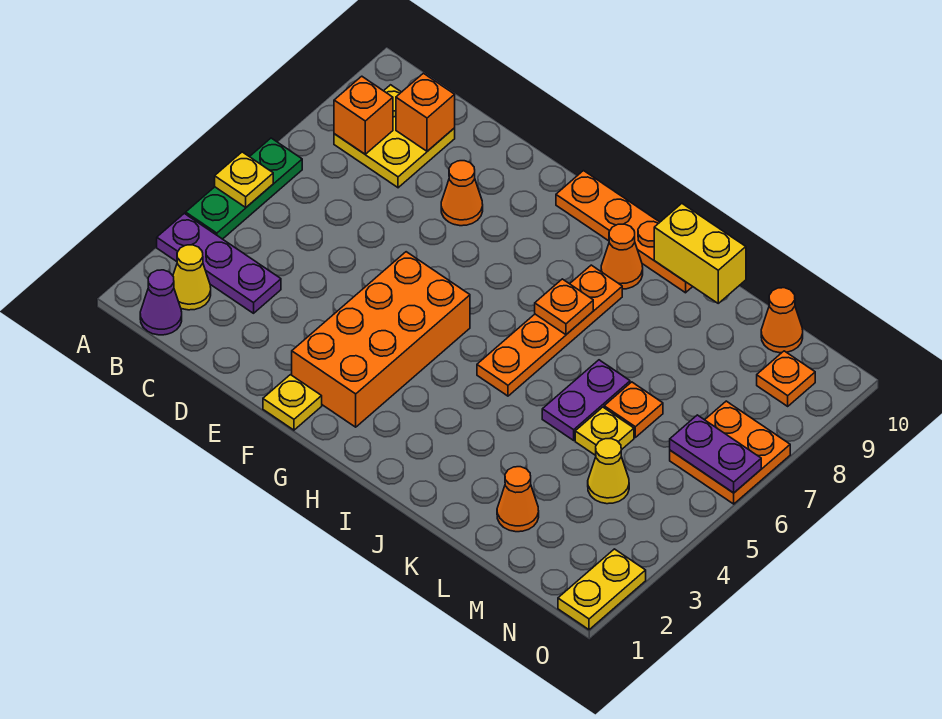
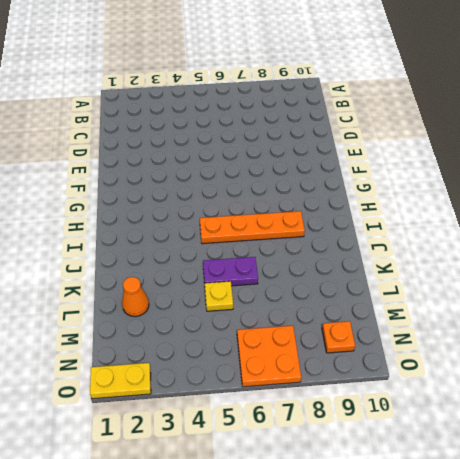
none -> purple plate A3:C3 level 1
none -> green plate A4:A6 level 1
none -> purple cone B1 level 1

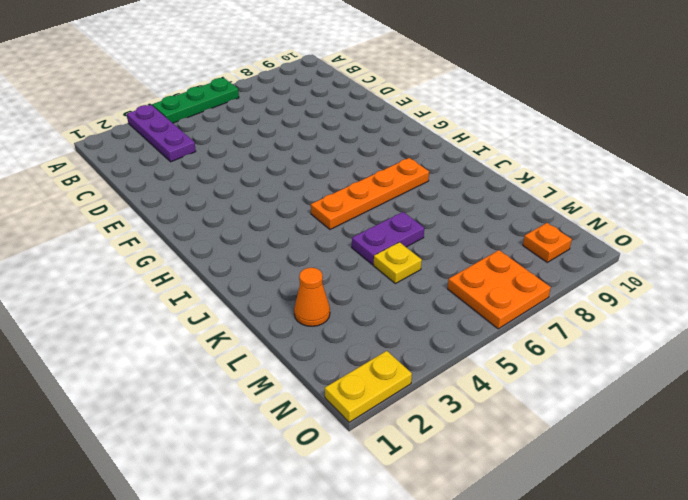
none -> purple cone B1 level 1
none -> yellow cone B2 level 1
none -> yellow plate B8:C9 level 1

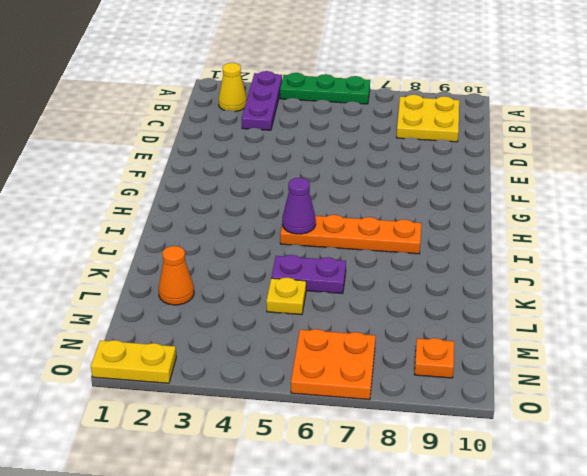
purple cone I5 level 2 -> purple cone B1 level 1
none -> orange cone E8 level 1
none -> yellow plate F1 level 1
none -> orange brick F2:G5 level 1

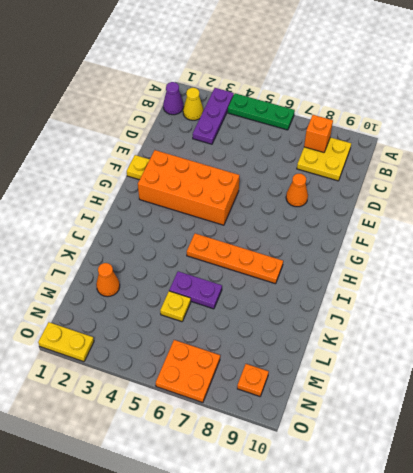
none -> orange plate G10:J10 level 1
none -> orange cone I9 level 1
none -> orange plate L6 level 1

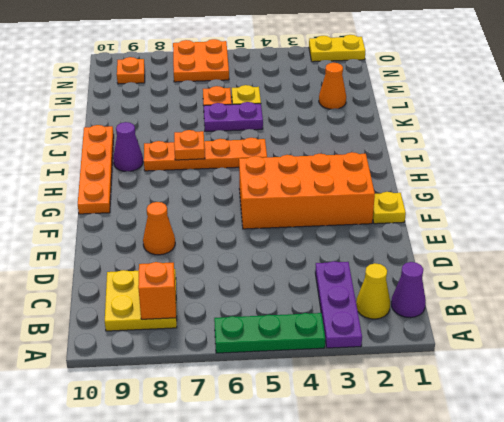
purple cone I9 level 1 -> orange cone I9 level 1
none -> yellow cone M4 level 1
none -> orange cone M10 level 1
none -> yellow plate A5 level 2

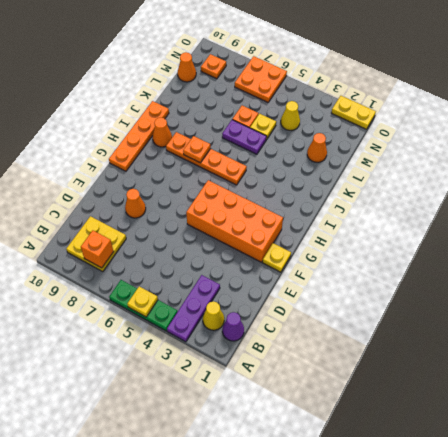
none -> orange brick C9 level 2
none -> yellow brick J10:K10 level 2
none -> purple plate N6:O6 level 2

